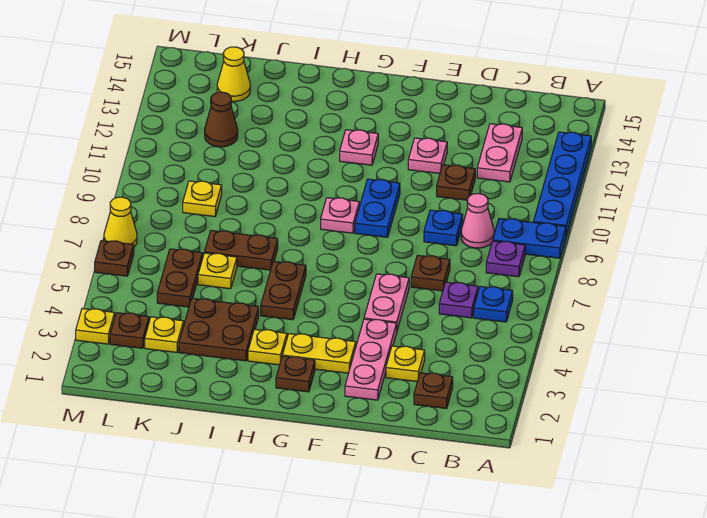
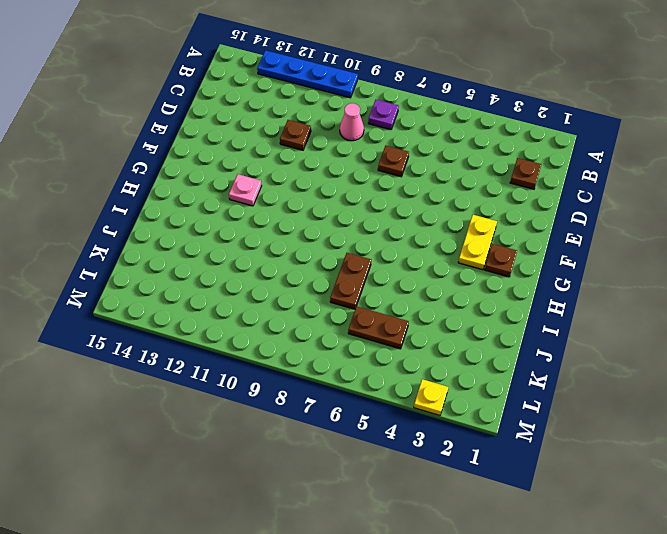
none -> blue plate A9:B9 level 1
none -> blue plate B6 level 1
none -> purple plate C6 level 1
none -> pink plate C12:C13 level 1

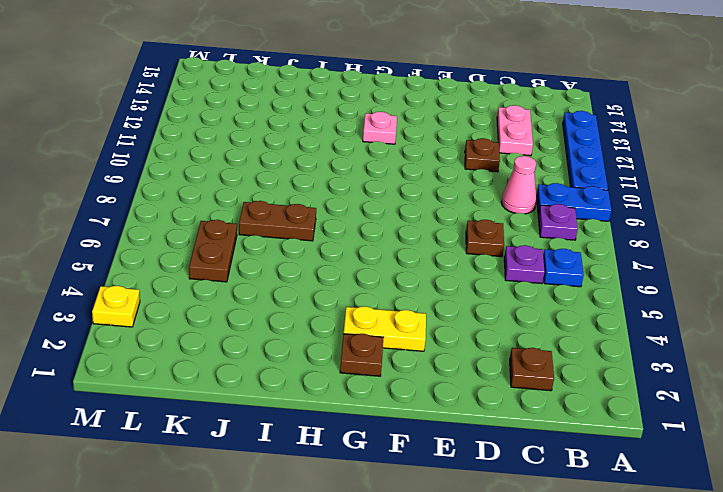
none -> yellow plate D3 level 1
none -> blue plate D9 level 1
none -> pink plate E2:E4 level 1
none -> pink plate E5:E6 level 1

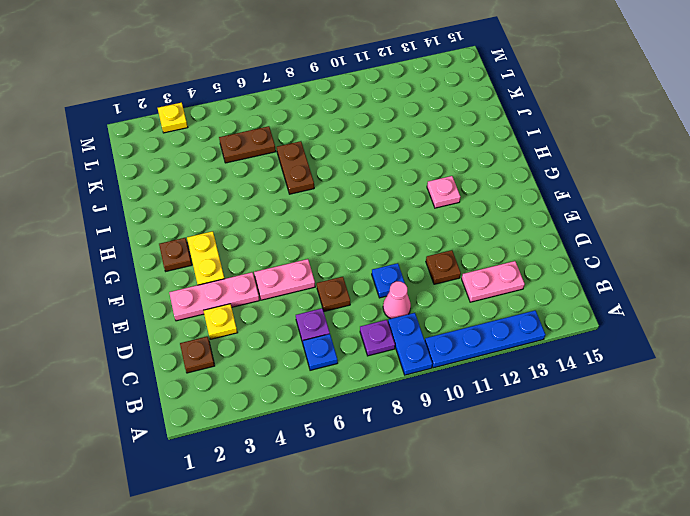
none -> pink plate E12 level 1
none -> blue plate F9:F10 level 1
none -> pink plate G9 level 1
none -> yellow plate H3 level 1

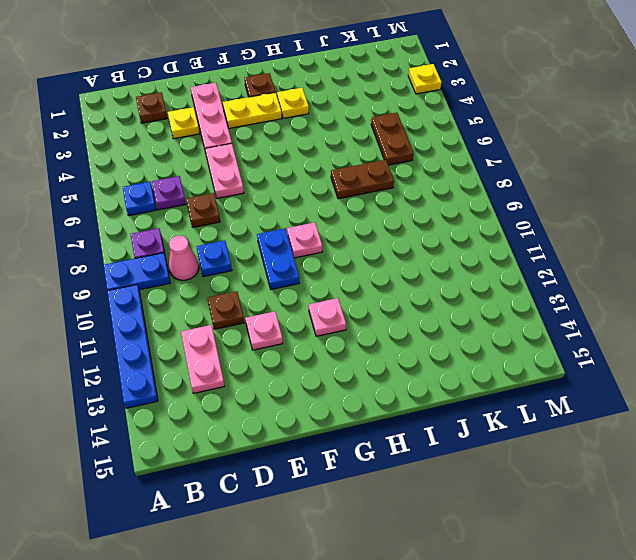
none -> brown plate H5:H6 level 1
none -> brown plate I3:J4 level 1
none -> yellow plate J6 level 1
none -> yellow plate K3 level 1

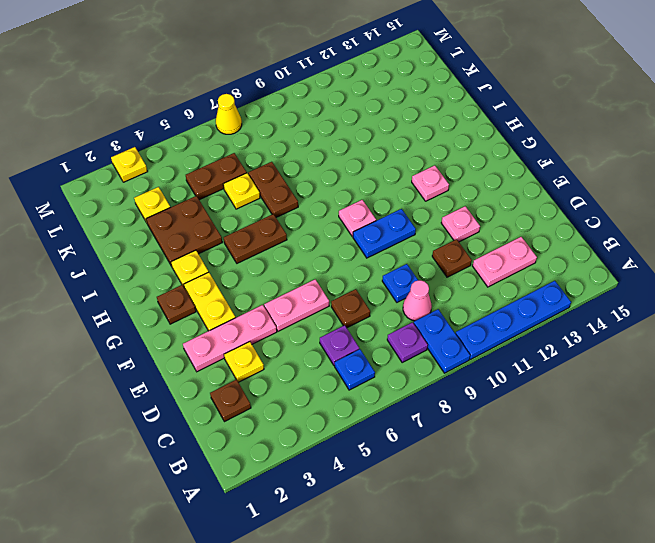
none -> yellow plate K9 level 1
none -> brown cone K12 level 1
none -> yellow cone K14 level 1
none -> brown plate L3 level 1

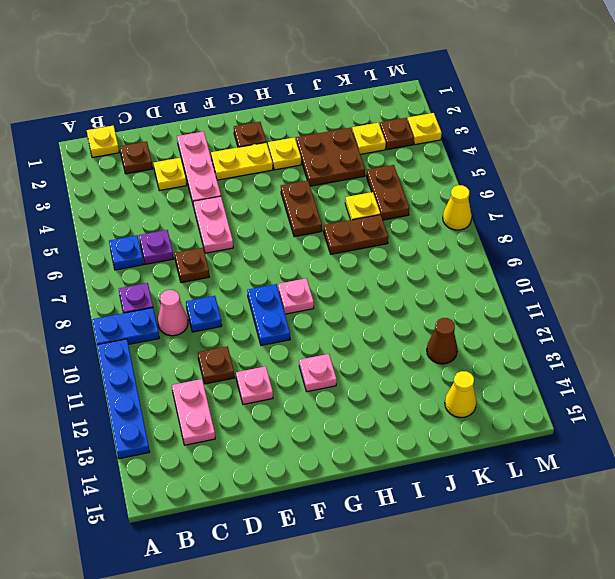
yellow plate B1 level 1 -> yellow plate K9 level 1
none -> brown plate M6 level 1

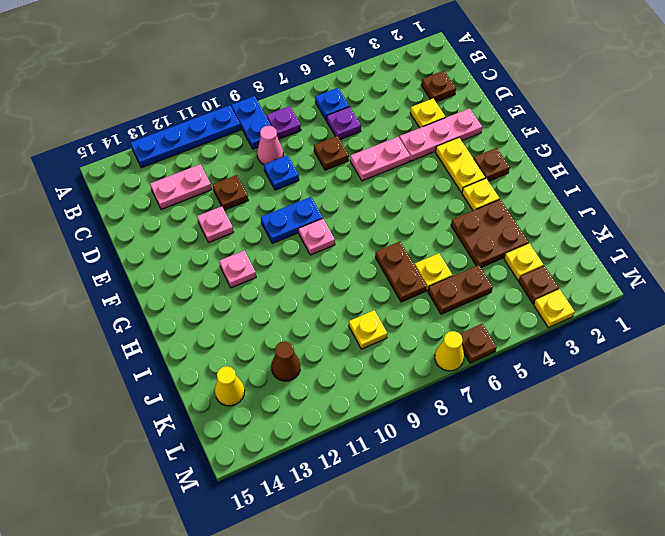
none -> brown plate H5:H6 level 1

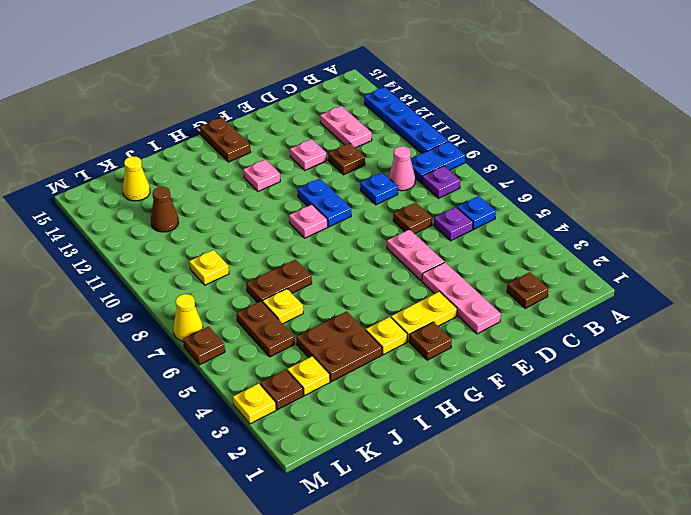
brown plate G14:G15 level 1 -> brown plate H5:H6 level 1
none -> yellow plate D3 level 1

